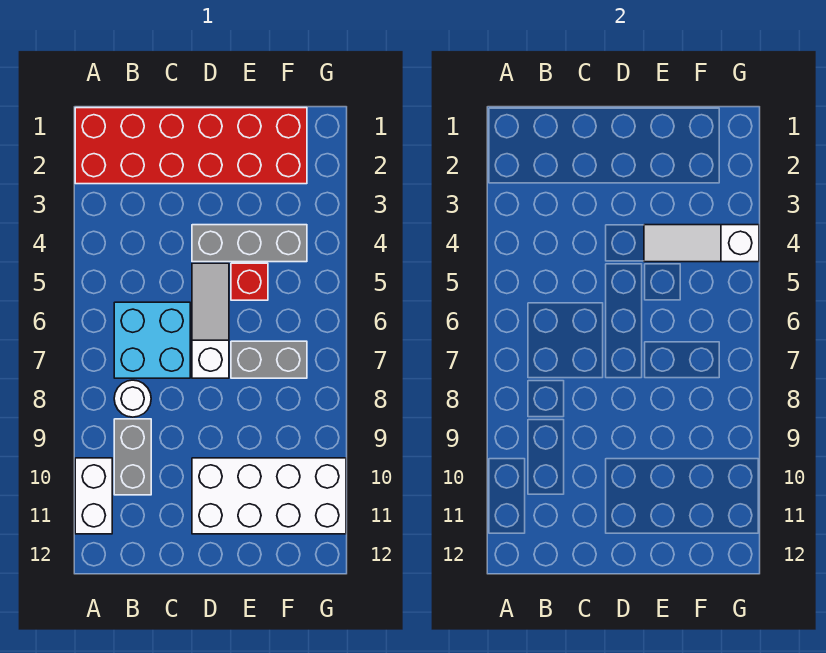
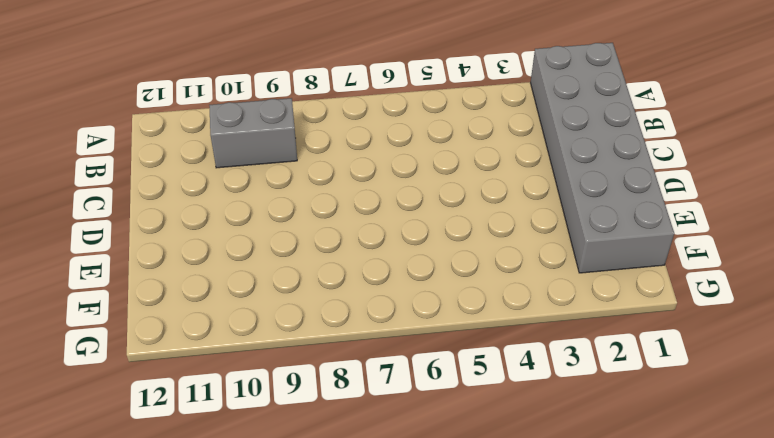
grey brick A1:F2 level 1 -> red brick A1:F2 level 1
none -> white brick A10:A11 level 1
none -> cyan brick B6:C7 level 1

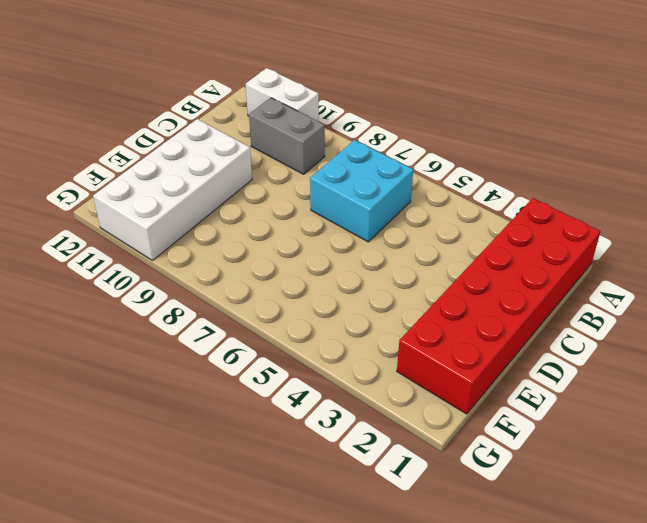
none -> white round brick B8 level 1
none -> grey brick D4:F4 level 1

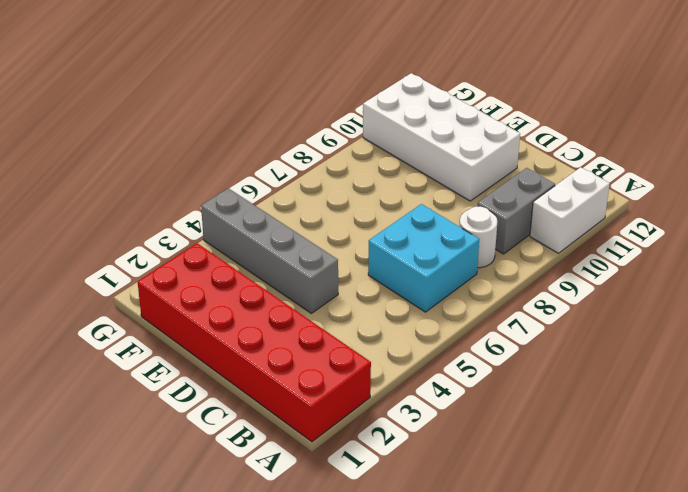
grey brick D4:G4 level 1 -> grey brick D4:F4 level 1
none -> white slope D5:D7 level 1 top 7
none -> red brick E5 level 1

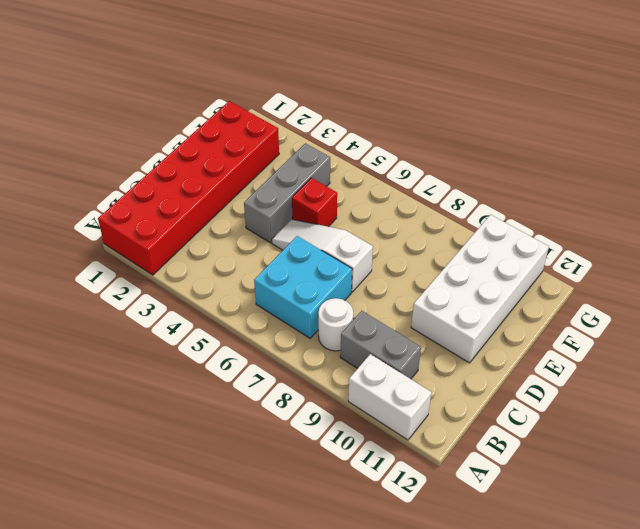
none -> grey brick E7:F7 level 1
none -> white slope E4:G4 level 2 top G

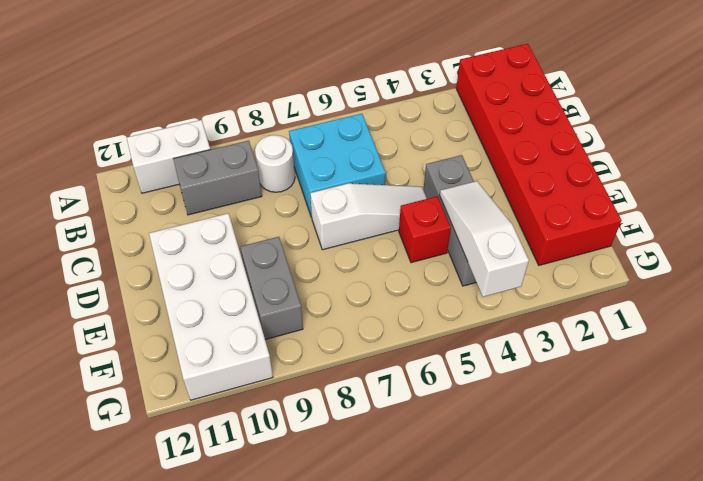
grey brick E9:F9 level 1 -> grey brick E7:F7 level 1

